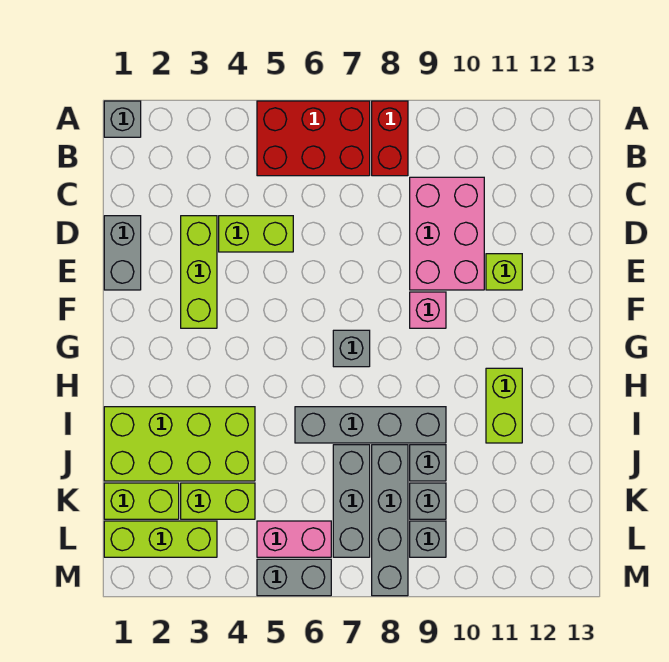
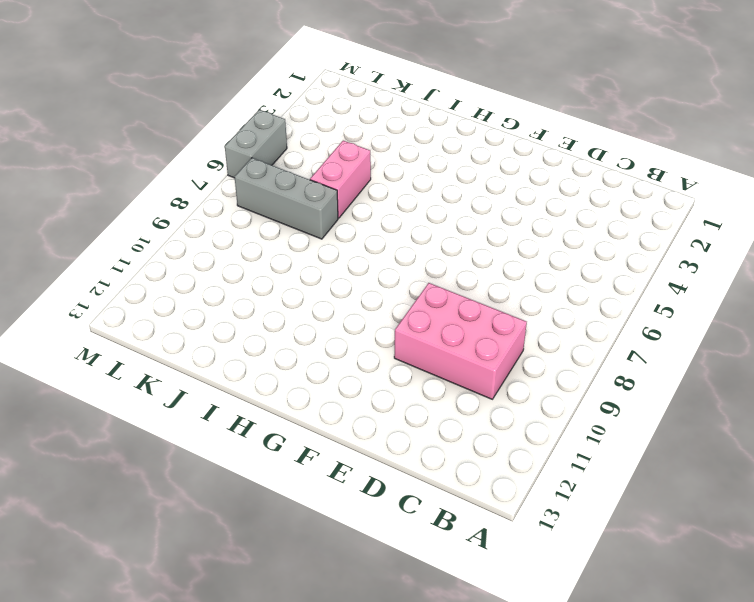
pink brick J5:J6 level 1 -> pink brick L5:L6 level 1
none -> grey brick A1 level 1
none -> red brick A5:B7 level 1
none -> red brick A8:B8 level 1

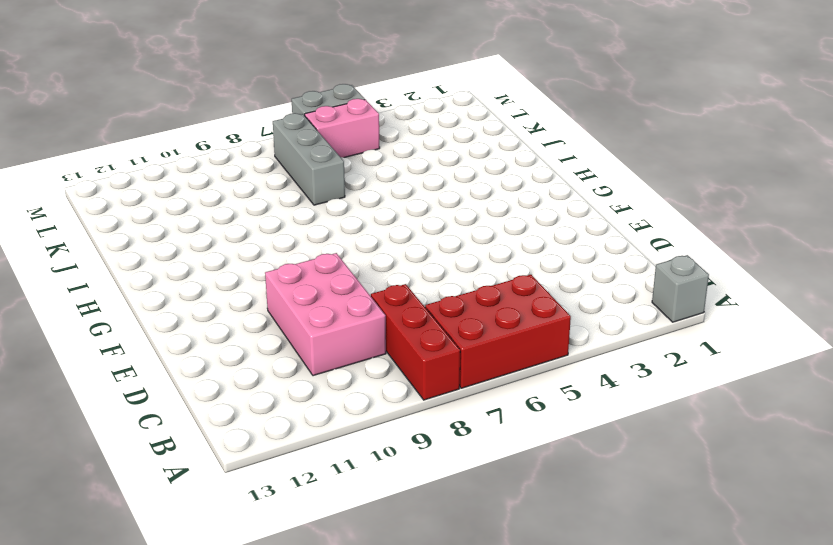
red brick A8:C8 level 1 -> red brick A8:B8 level 1
none -> grey brick D1:E1 level 1
none -> lime brick D3:F3 level 1
none -> lime brick D4:D5 level 1

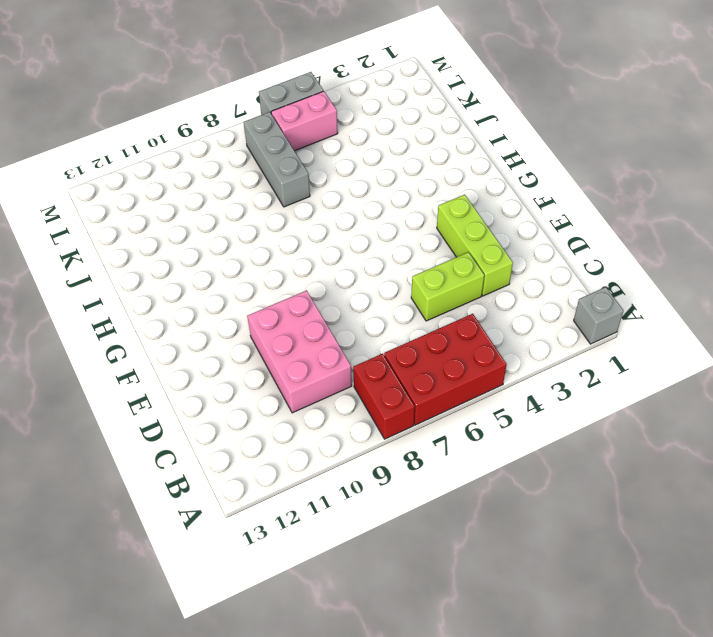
none -> grey brick D1:E1 level 1
none -> lime brick E11 level 1
none -> pink brick F9 level 1

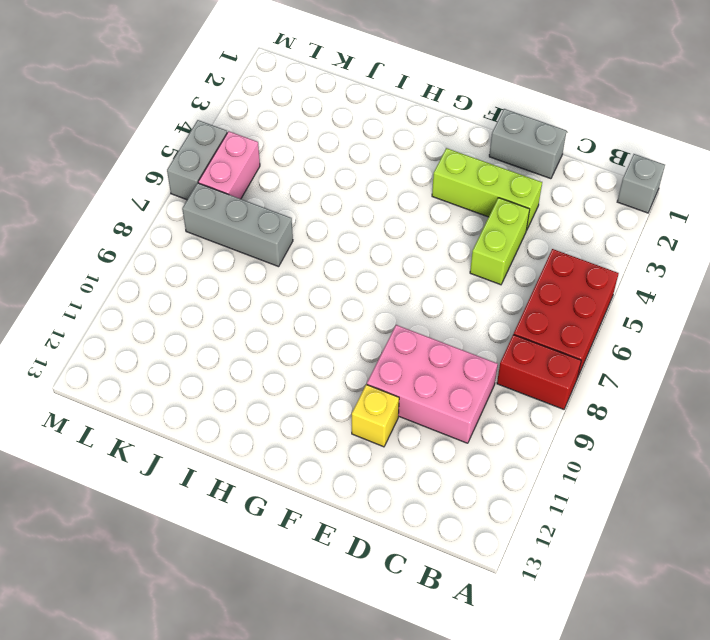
yellow brick E11 level 1 -> lime brick E11 level 1
none -> pink brick F9 level 1
none -> grey brick G7 level 1
none -> lime brick H11:I11 level 1

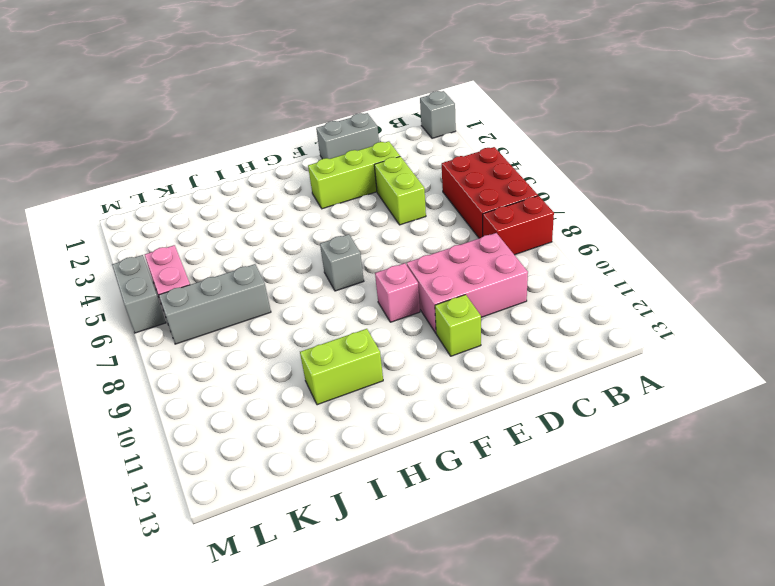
none -> lime brick I1:J4 level 1
none -> grey brick I6:I9 level 1
none -> grey brick J8:M8 level 1

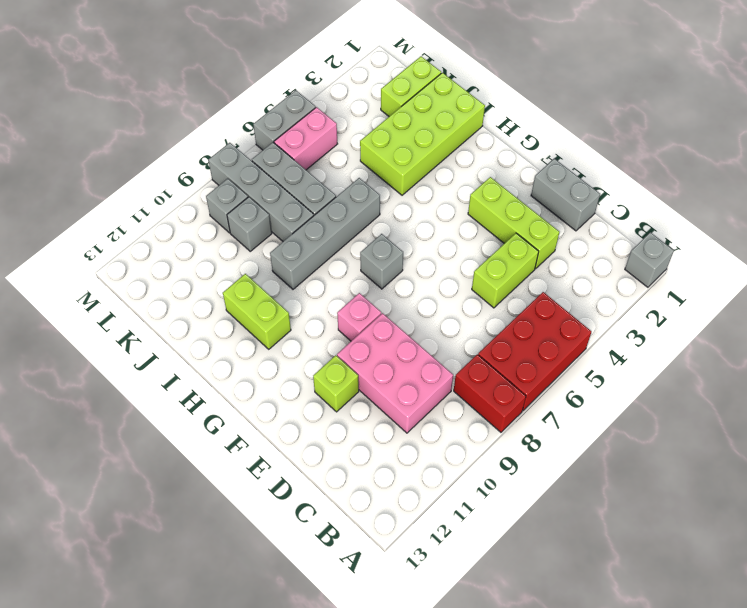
none -> grey brick J9 level 1
none -> lime brick K3:K4 level 1
none -> lime brick L1:L3 level 1

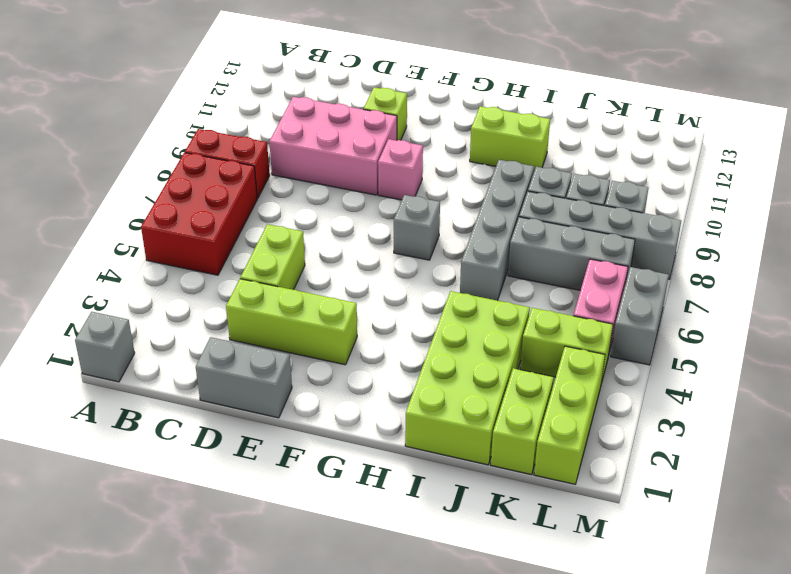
lime brick K4:L4 level 1 -> lime brick K3:K4 level 1

